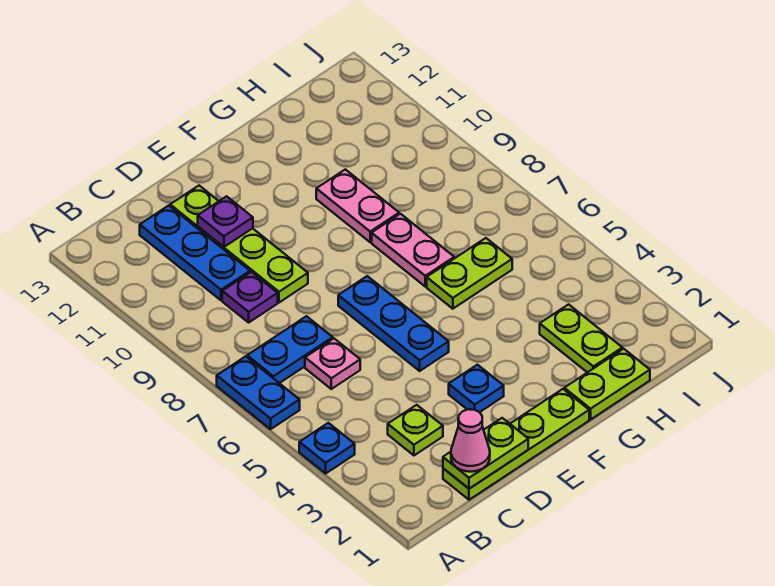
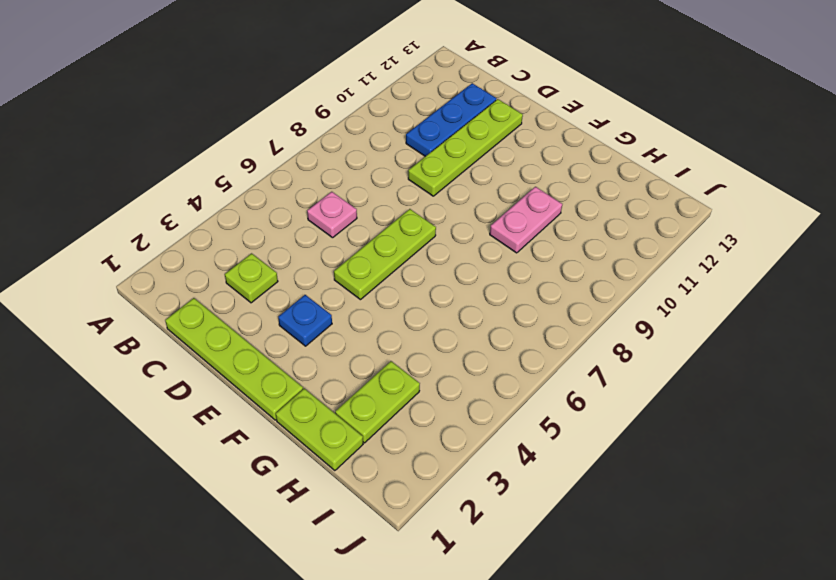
lime plate E5:E7 level 1 -> blue plate E5:E7 level 1
none -> blue plate A4 level 1
none -> blue plate A6:A7 level 1
none -> blue plate B7:C7 level 1

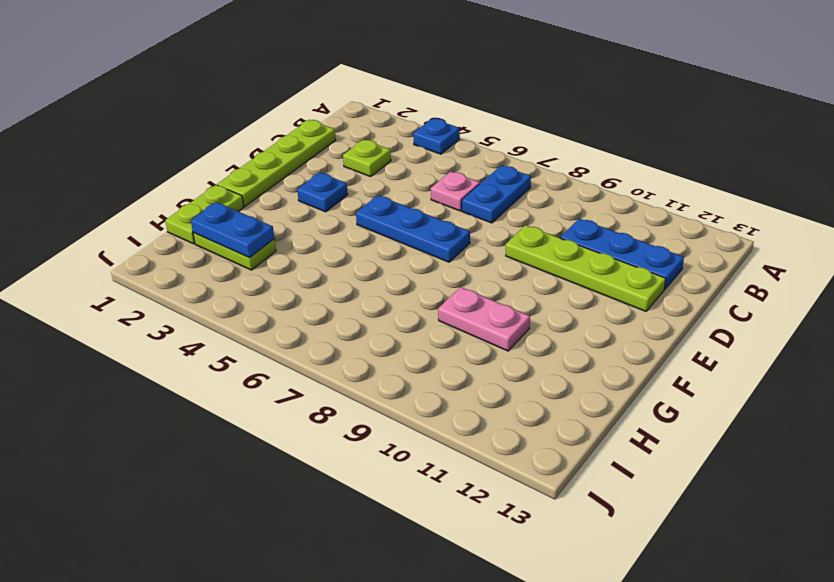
blue plate H2:H3 level 2 -> blue plate A6:A7 level 1
none -> purple plate C9 level 1
none -> lime plate G6:H6 level 1
none -> pink plate G7:G8 level 1

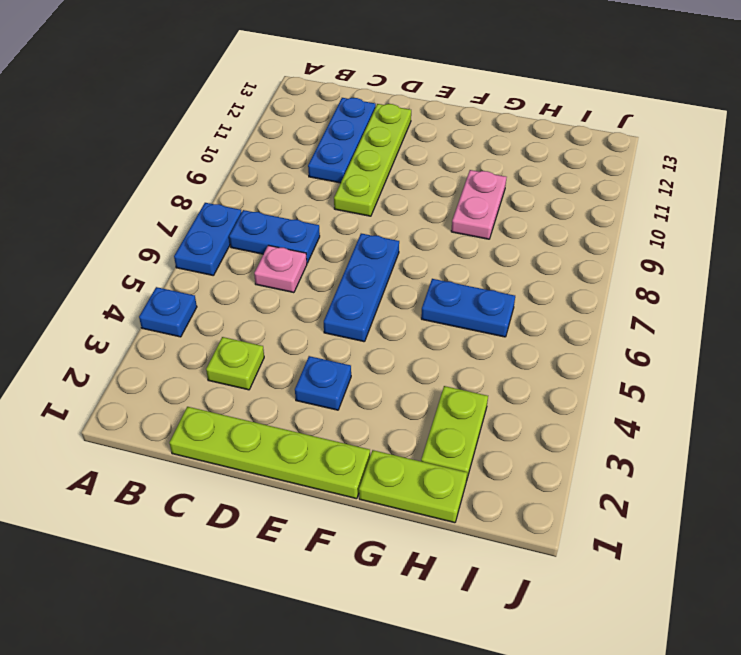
blue plate G6:H6 level 1 -> lime plate G6:H6 level 1
none -> purple plate C9 level 1
none -> pink plate G7:G8 level 1
none -> lime plate C1:D1 level 2

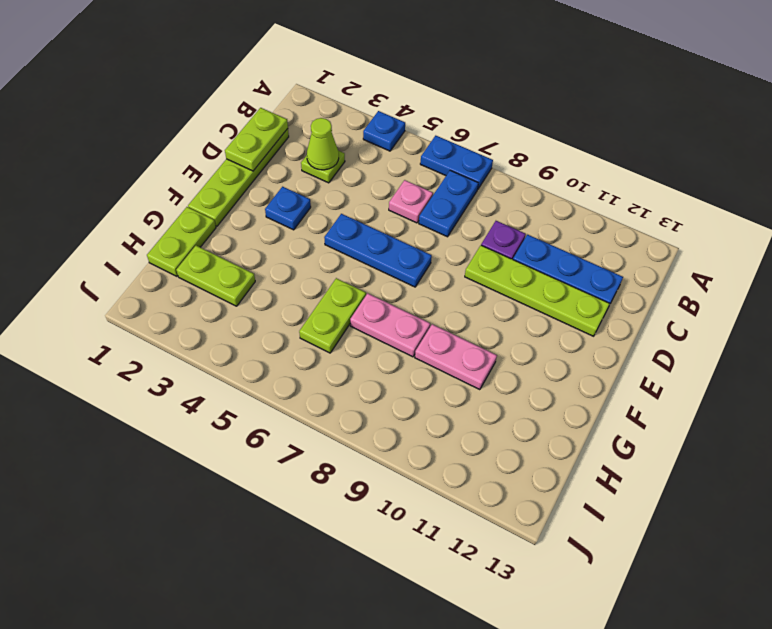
lime cone C3 level 2 -> none
none -> purple plate D11 level 2
none -> pink cone C1 level 3

